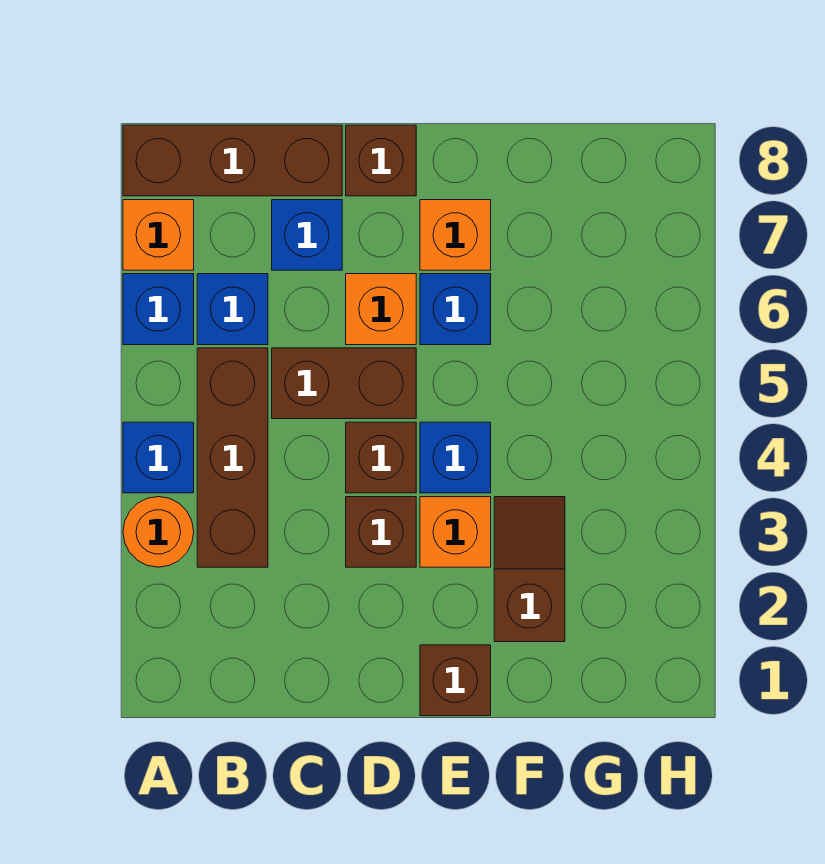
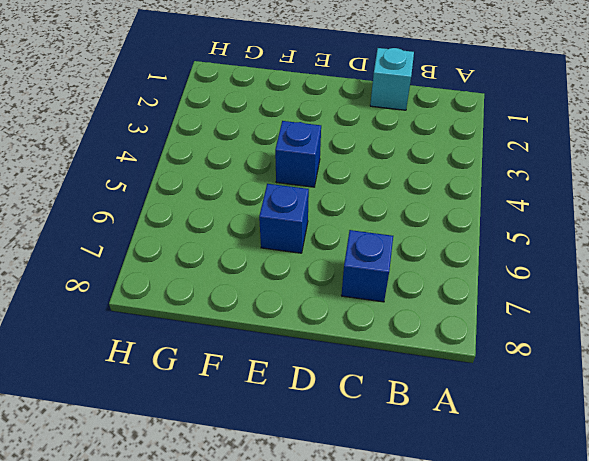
cyan brick C1 level 1 -> none
none -> orange round brick A3 level 1
none -> blue brick A4 level 1
none -> blue brick A6 level 1

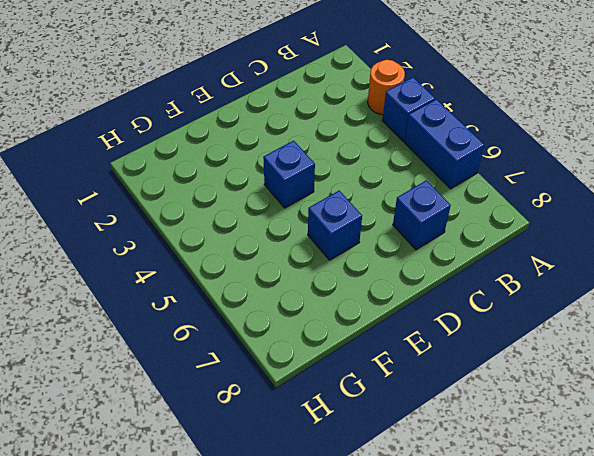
blue brick A5:A6 level 1 -> blue brick A6 level 1
none -> orange brick A7 level 1
none -> brown brick A8:C8 level 1
none -> brown brick B3:B5 level 1

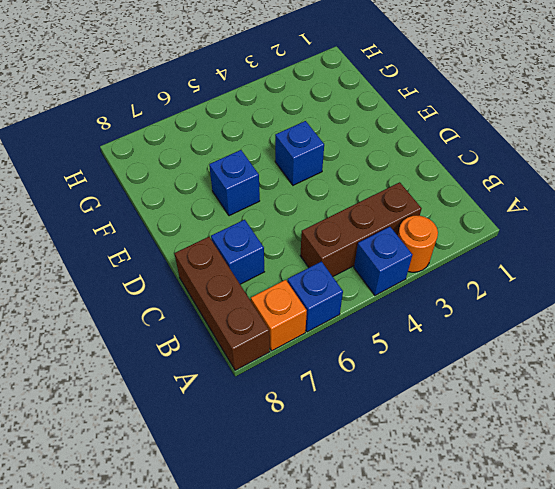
none -> blue brick B6 level 1
none -> brown brick C5:D5 level 1
none -> brown brick D3 level 1

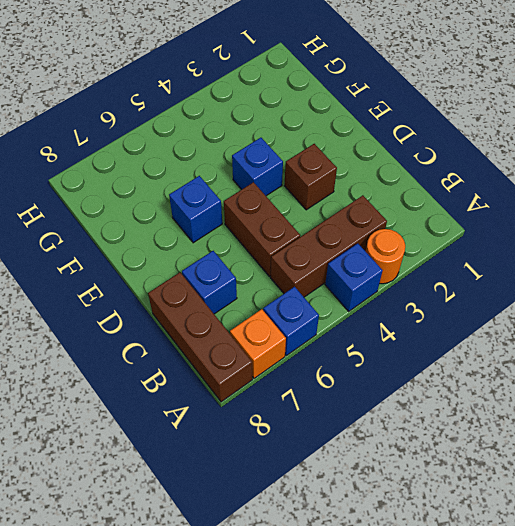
none -> blue brick B6 level 1
none -> brown brick D4 level 1
none -> orange brick D6 level 1

